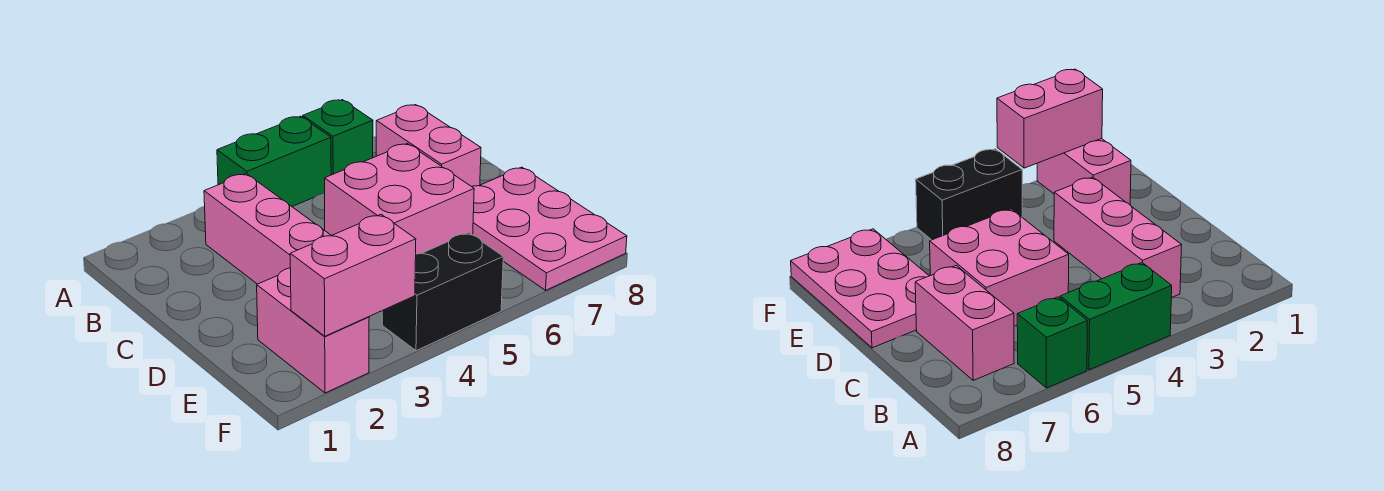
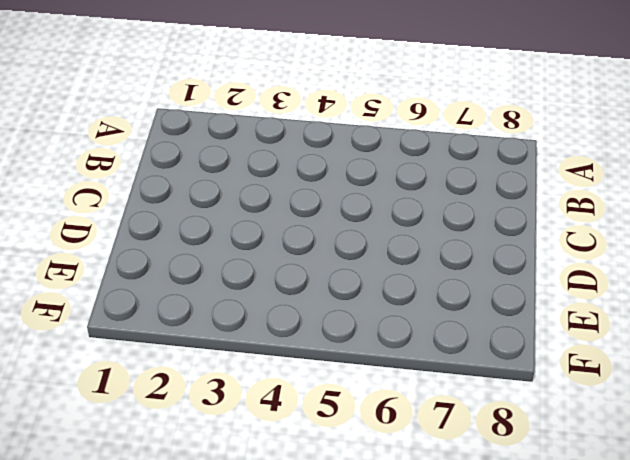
none -> green brick A4:A5 level 1
none -> green brick A6 level 1

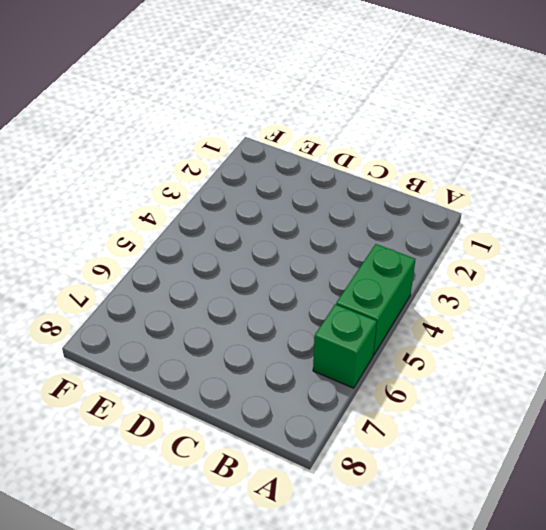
none -> pink brick B3:D3 level 1
none -> pink brick B7:C7 level 1

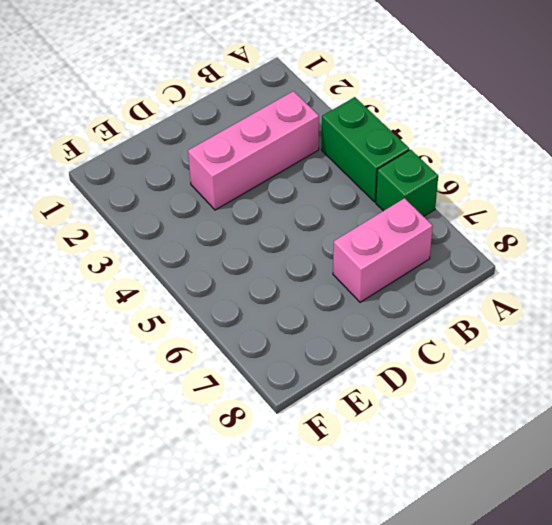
none -> pink brick C5:D6 level 1
none -> pink plate D7:F8 level 1

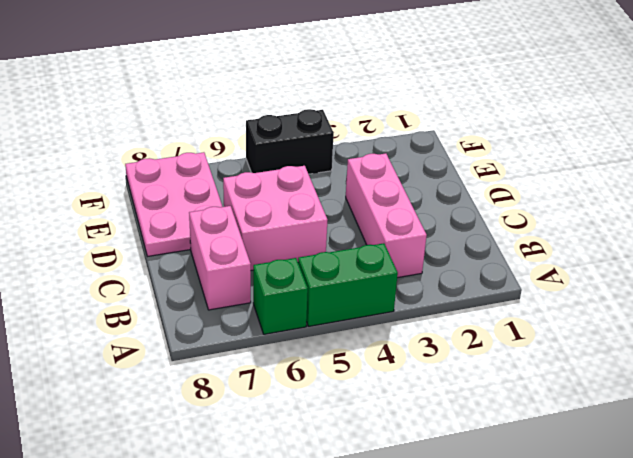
none -> pink brick E2:F2 level 1
none -> pink brick F2:F3 level 2

